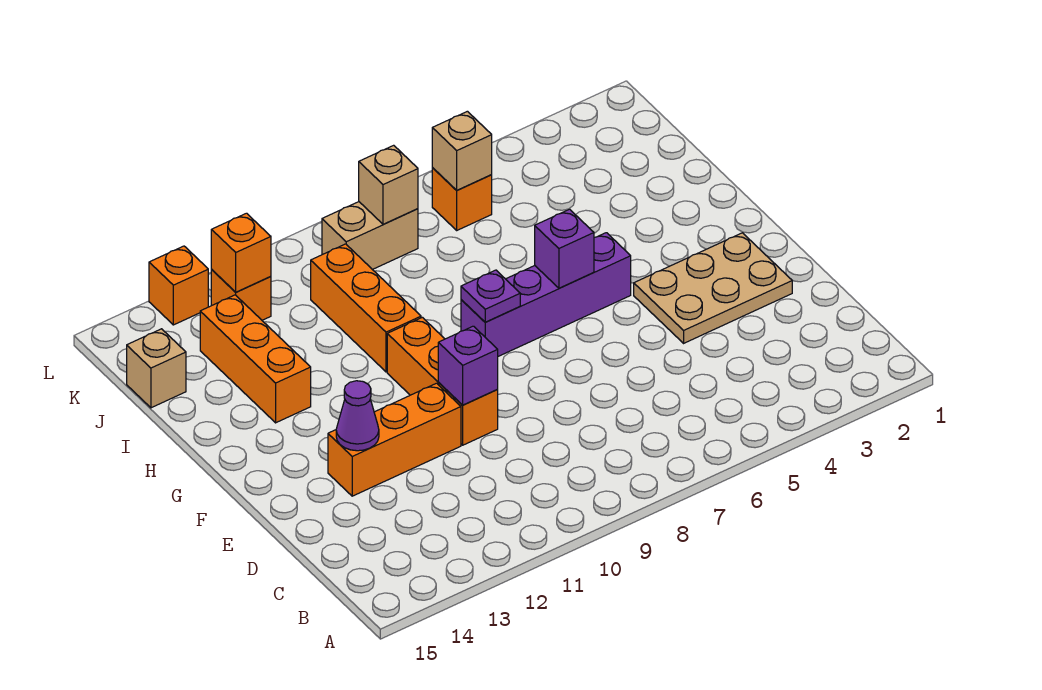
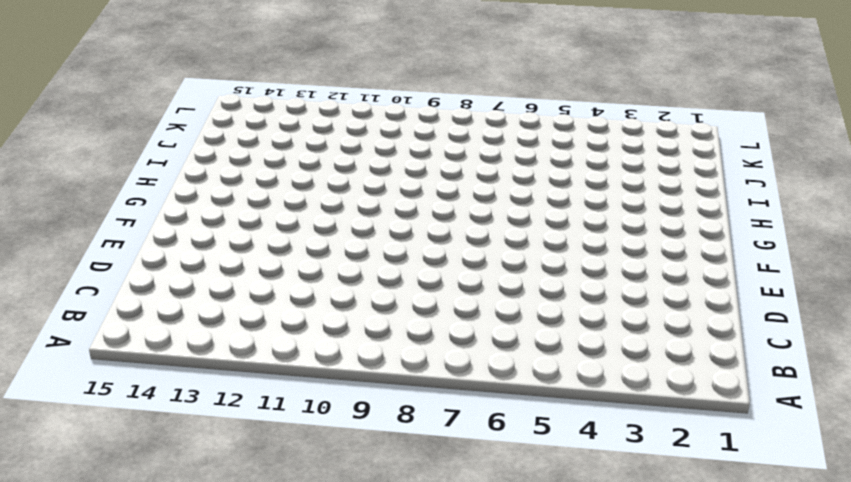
none -> tan plate E2:F4 level 1
none -> orange brick E10:G10 level 1
none -> orange brick E11:E13 level 1

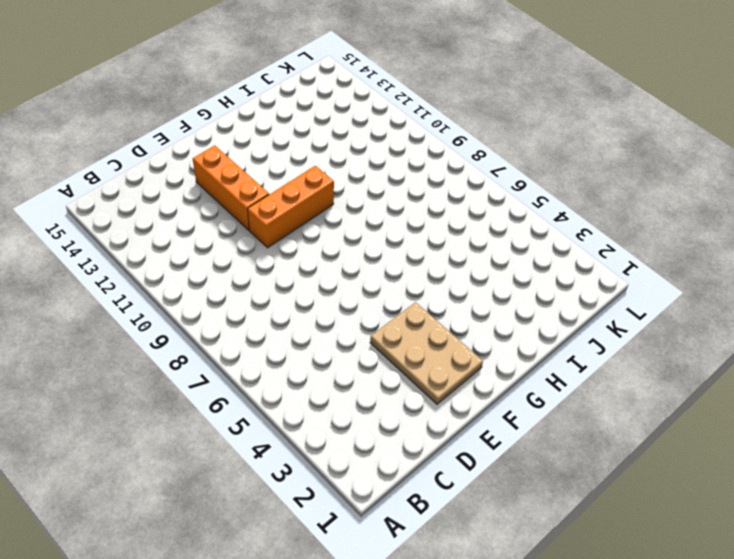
none -> purple brick G5:G8 level 1
none -> orange brick H10:J10 level 1
none -> orange brick H13:J13 level 1

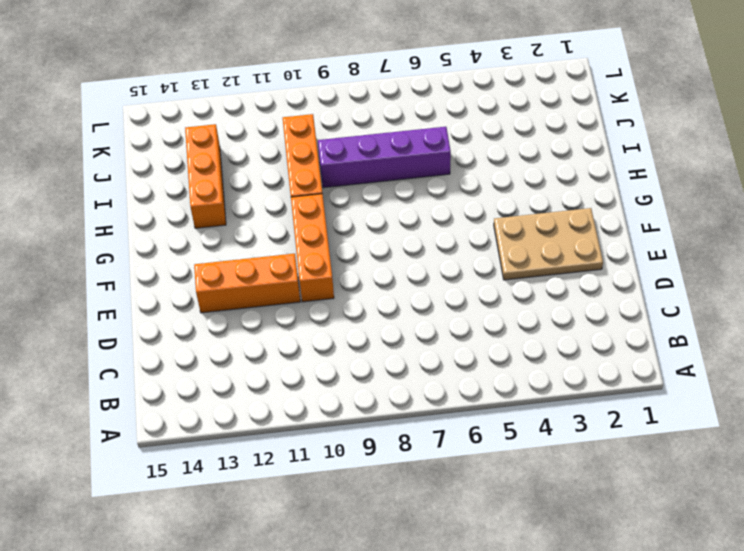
purple brick I6:I9 level 1 -> purple brick G5:G8 level 1
none -> tan brick J15 level 1
none -> orange brick K6 level 1
none -> tan brick K8:K9 level 1

